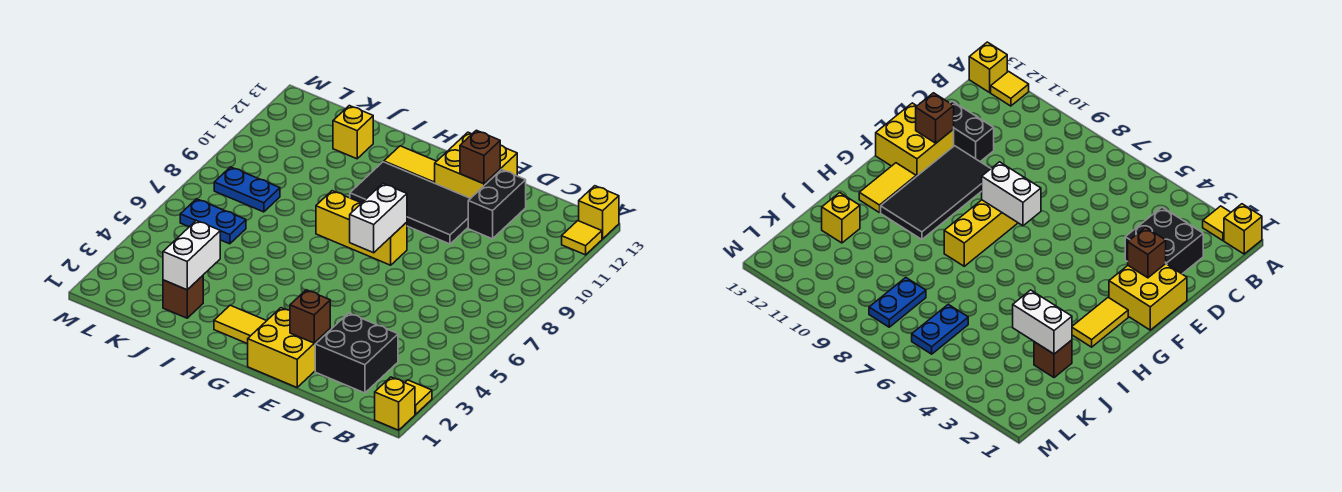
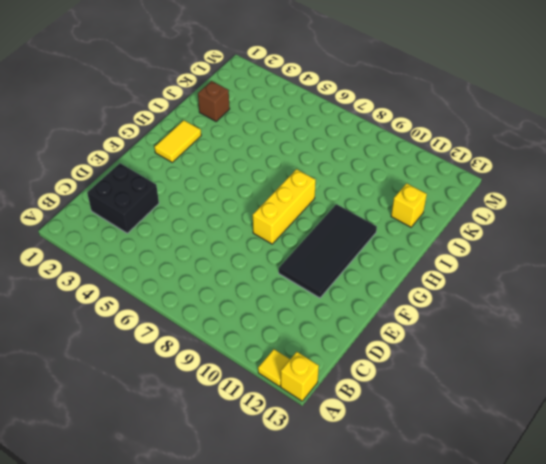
none -> yellow brick A1 level 1
none -> yellow tile A2 level 1
none -> black brick D11:D12 level 1

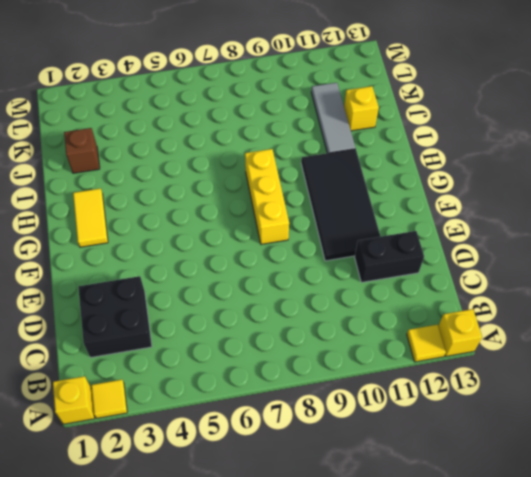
grey tile I11:K11 level 1 -> none
none -> yellow brick E1:F2 level 1
none -> yellow brick E12:F13 level 1
none -> yellow tile G12:H12 level 1

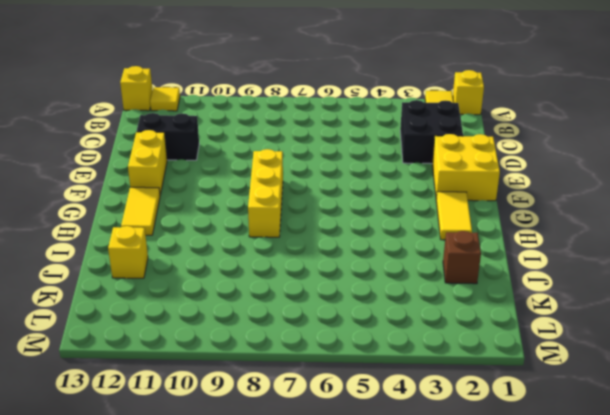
yellow brick E12:F12 level 1 -> yellow brick E12:F13 level 1
none -> black tile E10:H11 level 1
none -> blue plate K6:L6 level 1
none -> blue plate K8:L8 level 1

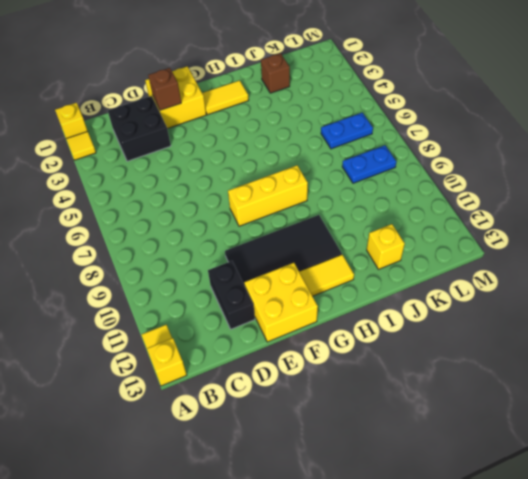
none -> brown brick E12 level 2
none -> white brick F7:F8 level 2
none -> white brick J2:J3 level 2

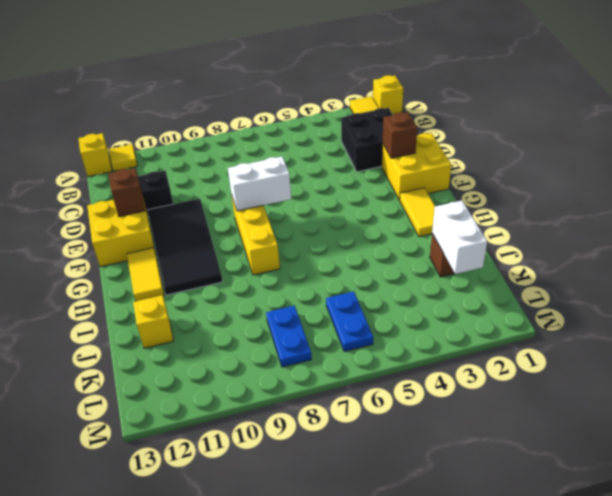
white brick J2:K2 level 2 -> white brick J2:J3 level 2

